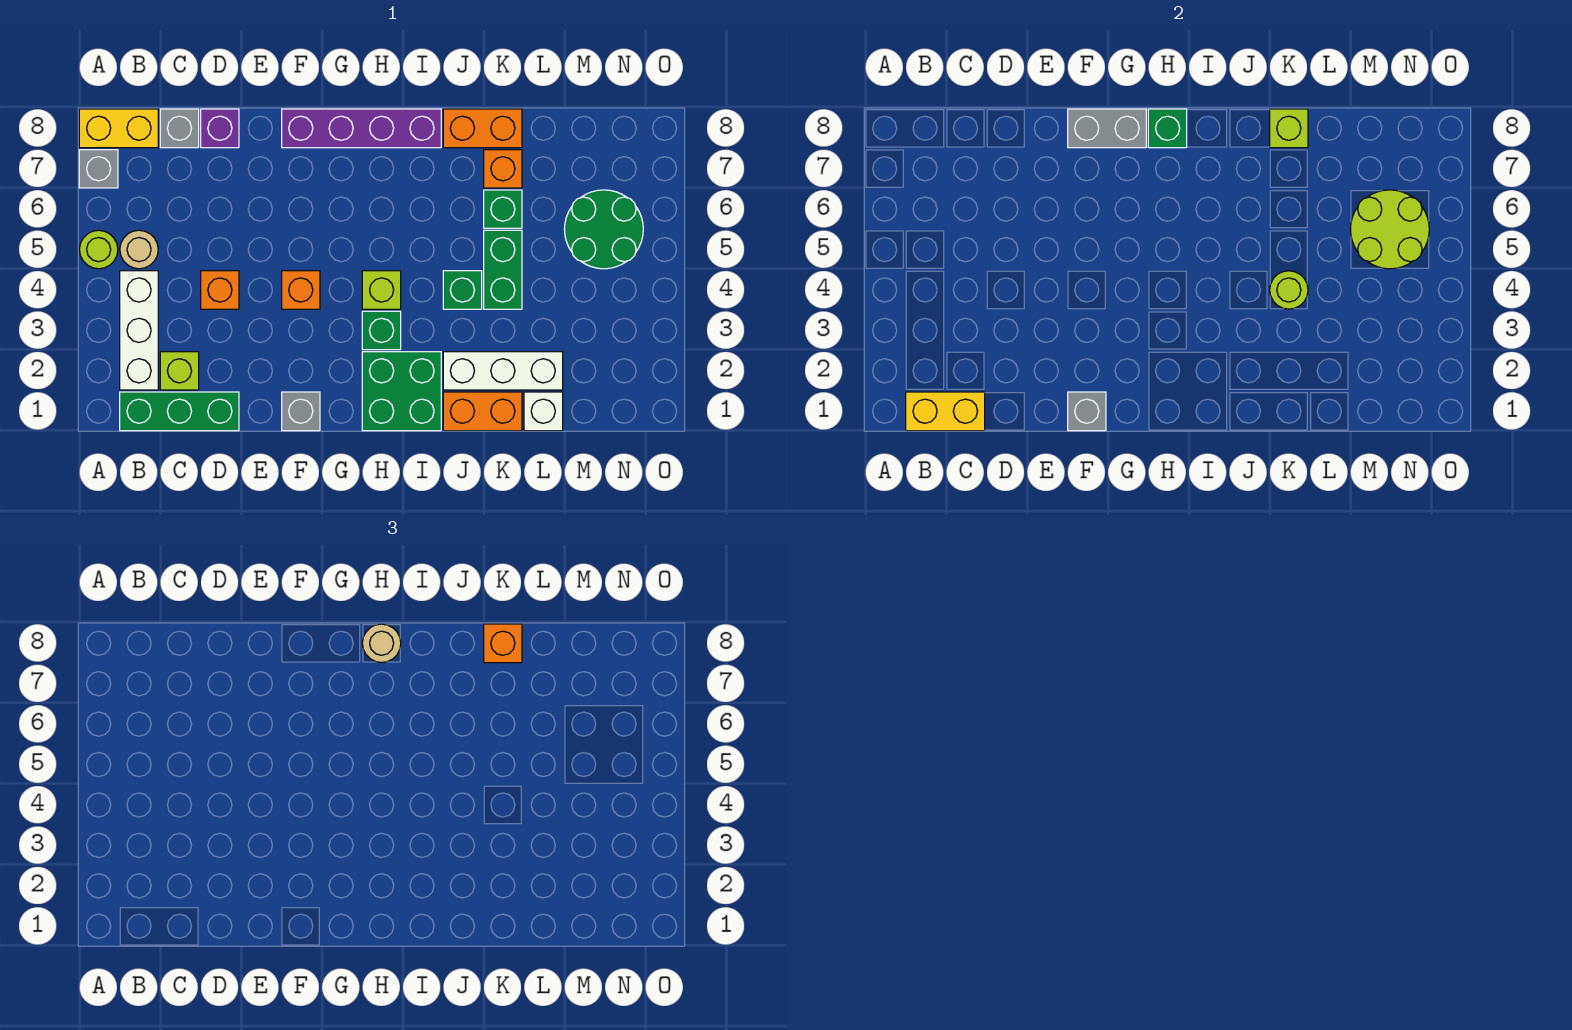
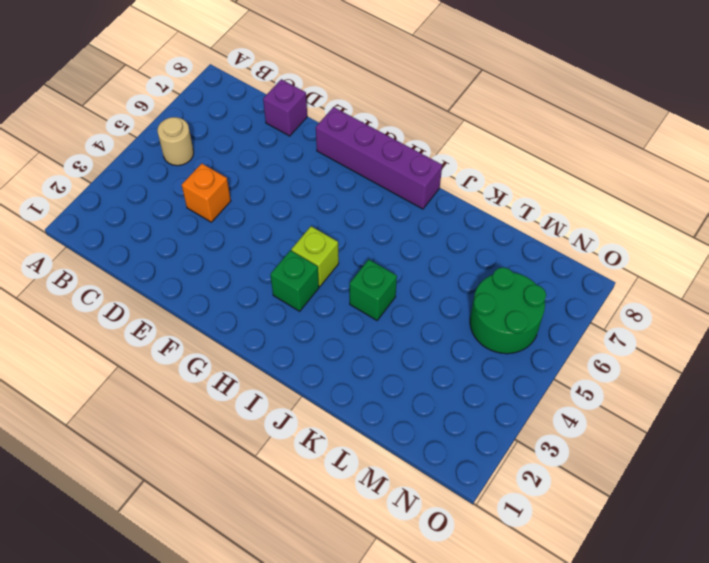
none -> lime round brick A5 level 1
none -> grey brick A7 level 1
none -> yellow brick A8:B8 level 1
none -> green brick B1:D1 level 1

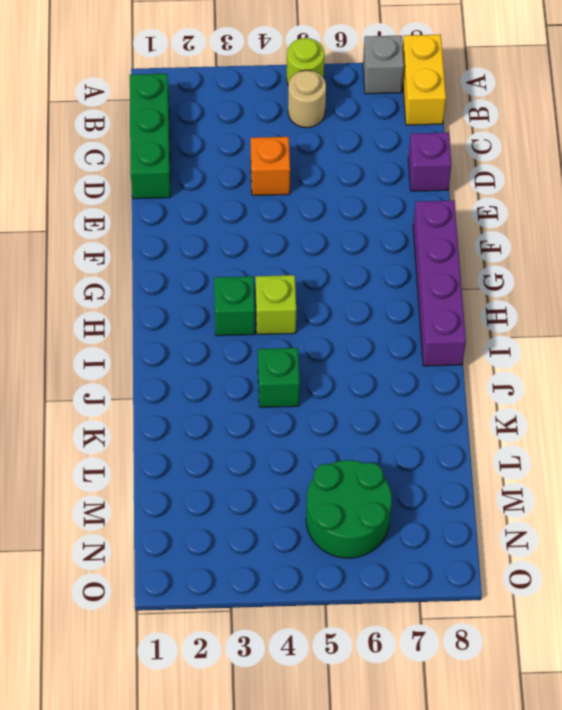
none -> white brick B2:B4 level 1
none -> lime brick C2 level 1
none -> grey brick C8 level 1
none -> grey brick F1 level 1

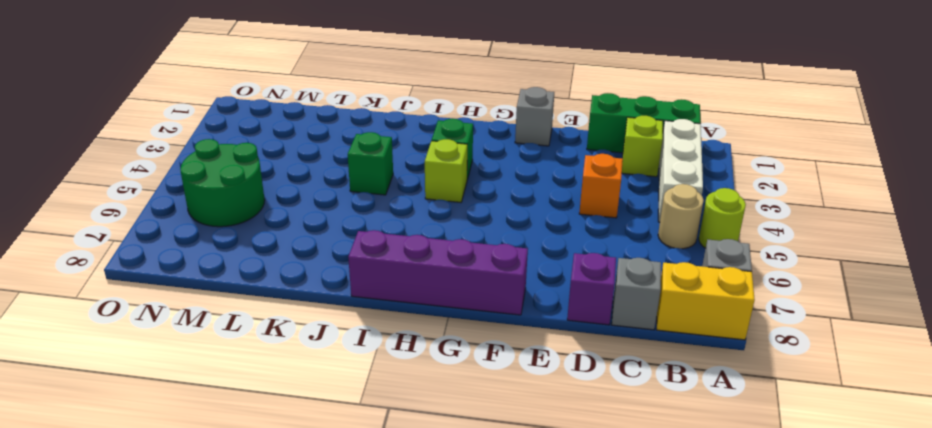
none -> orange brick F4 level 1
none -> green brick H1:I2 level 1
none -> orange brick J1:K1 level 1
none -> white brick J2:L2 level 1

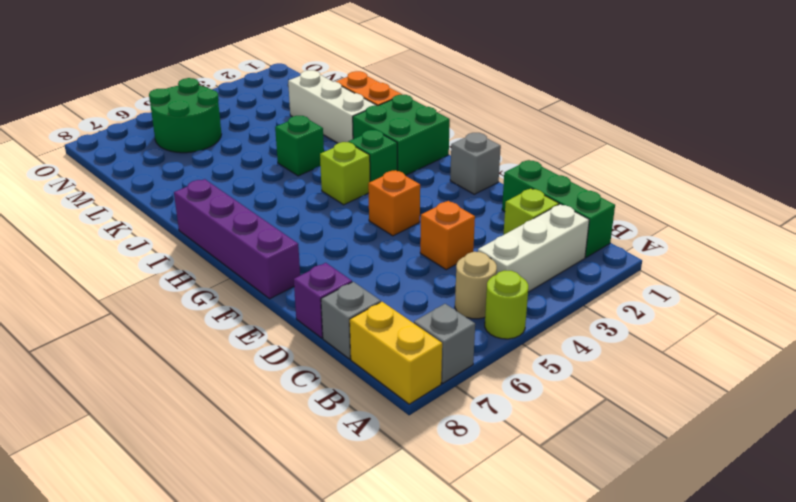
none -> orange brick J8:K8 level 1
none -> green brick K4:K5 level 1
none -> green brick K6 level 1
none -> orange brick K7 level 1

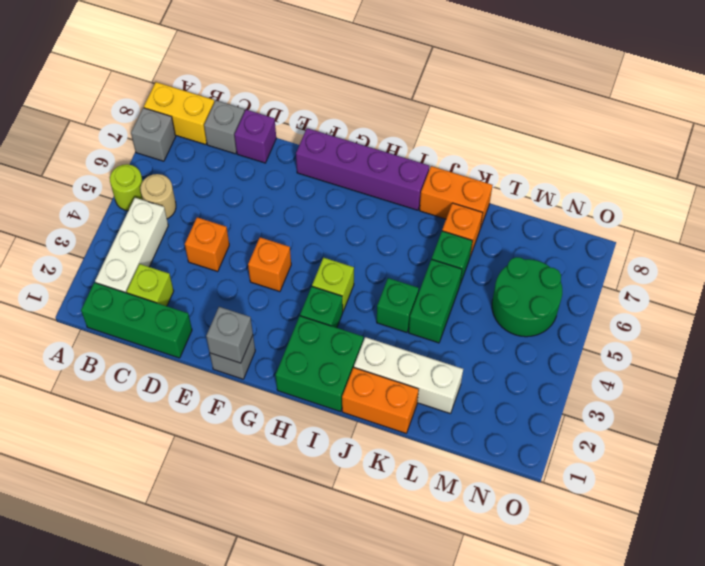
none -> white brick L1 level 1
none -> yellow brick B1:C1 level 2
none -> grey brick F8:G8 level 2
none -> green brick H8 level 2

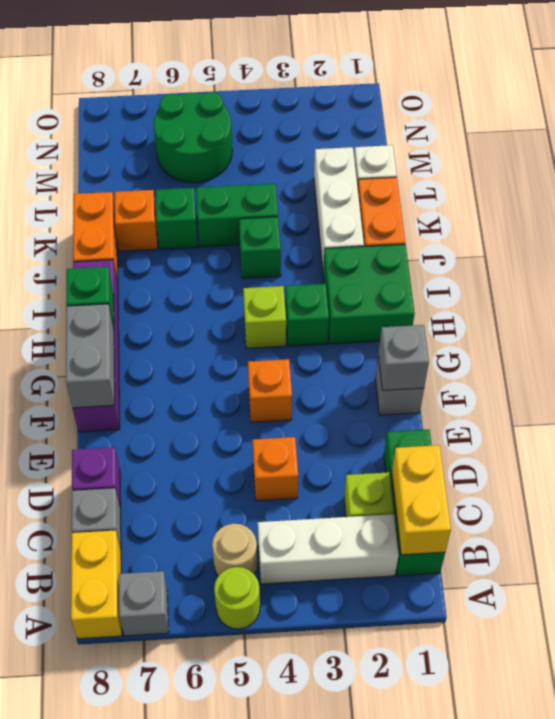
none -> lime round brick K4 level 2
none -> lime brick K8 level 2
none -> lime round brick M5:N6 level 2
none -> tan round brick H8 level 3

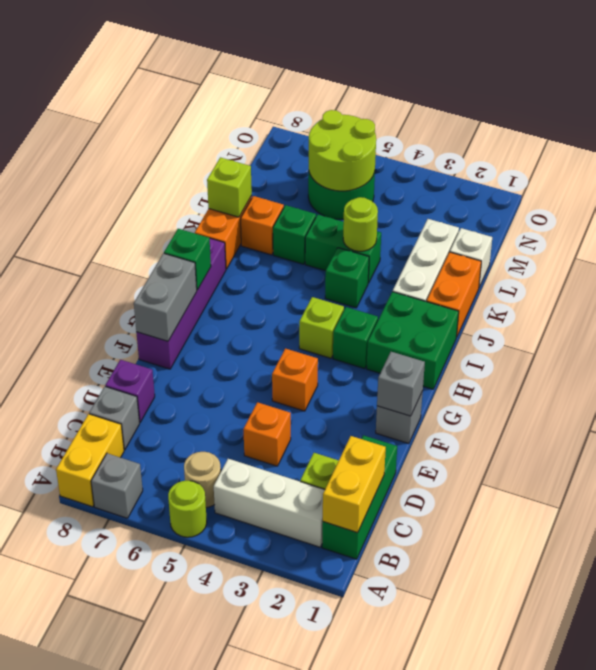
none -> tan round brick H8 level 3
none -> orange brick K8 level 3

